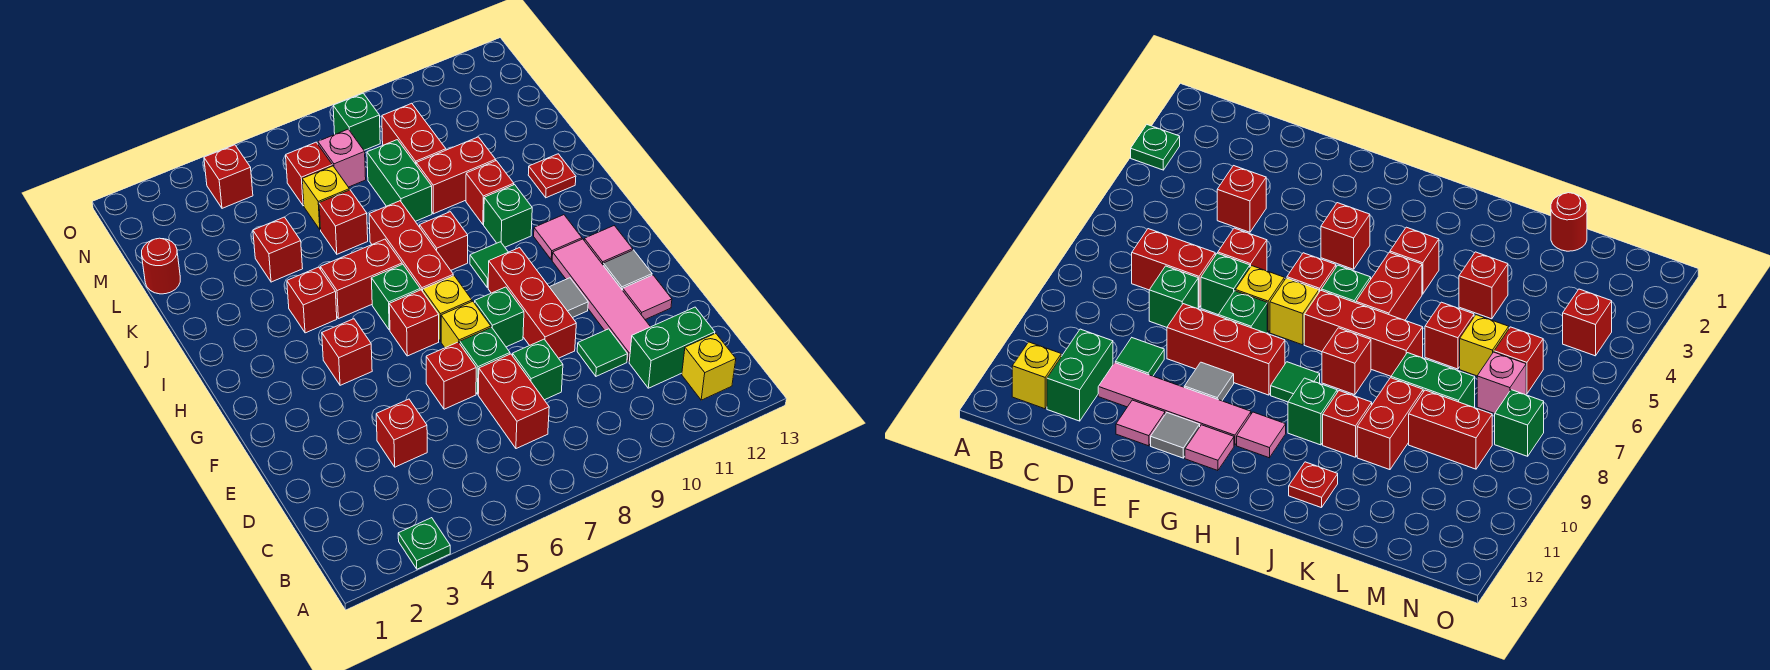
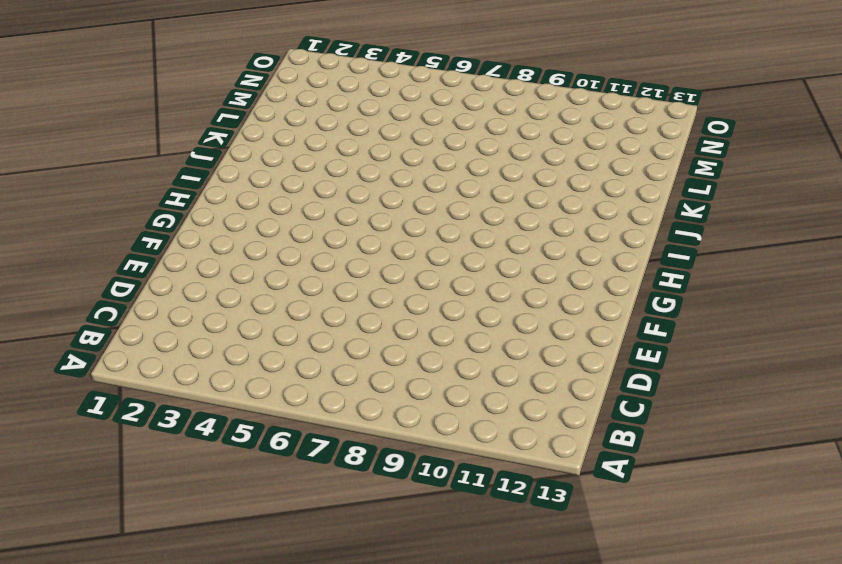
none -> green plate A3 level 1
none -> yellow brick B12 level 1
none -> red brick C7:D7 level 1
none -> green brick C11:C12 level 1

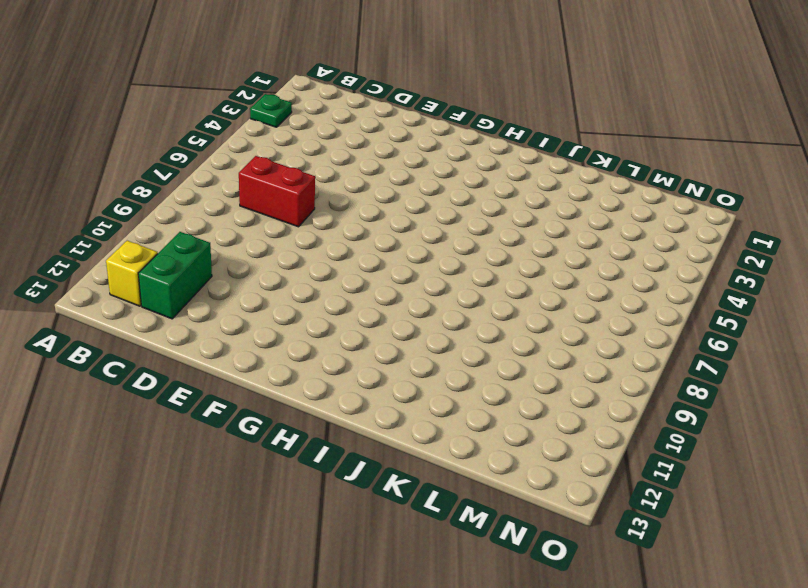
none -> red brick D4 level 1
none -> green brick D8 level 1
none -> green tile D10 level 1
none -> pink tile D11:G11 level 1

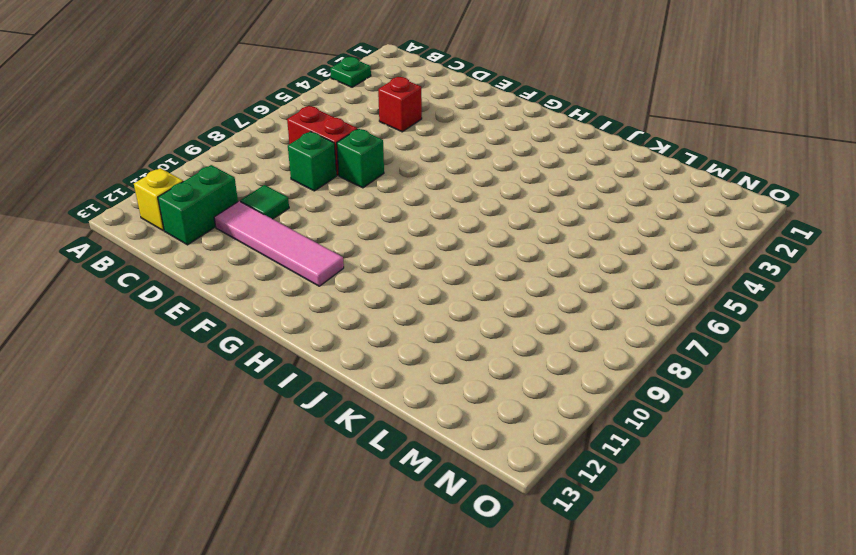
none -> red brick E6 level 1
none -> red brick E9:G9 level 1
none -> pink tile E12 level 1
none -> yellow brick F7 level 1

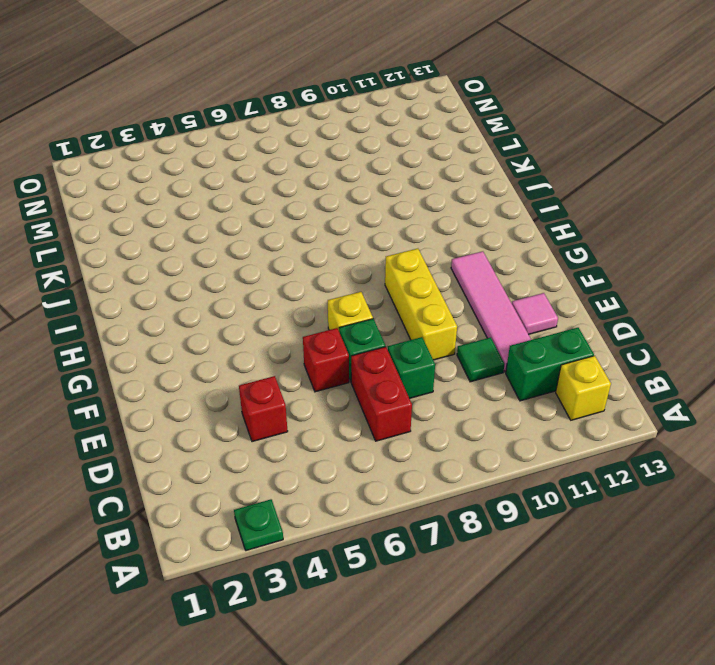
yellow brick E9:G9 level 1 -> red brick E9:G9 level 1
none -> green brick F8 level 1
none -> grey tile F10 level 1
none -> grey tile F12 level 1
none -> red brick G4 level 1

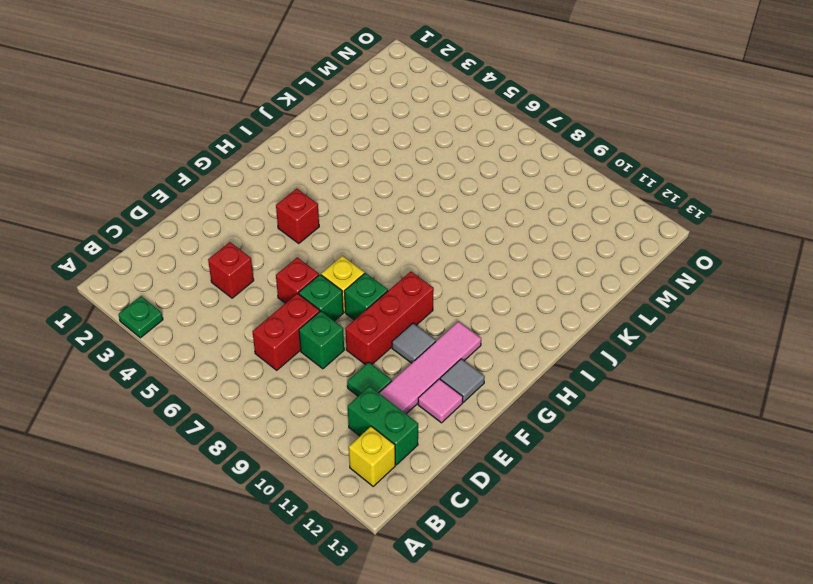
none -> red brick G6 level 1
none -> yellow brick G7 level 1
none -> pink tile G12 level 1
none -> green brick H6 level 1

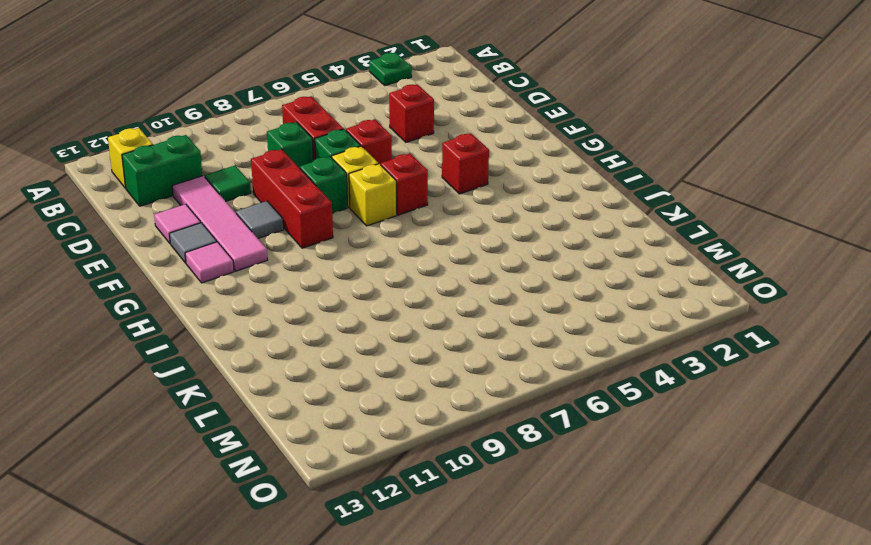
none -> green brick H6 level 1
none -> red brick H7:J7 level 1
none -> green tile H9 level 1
none -> pink tile H11 level 1

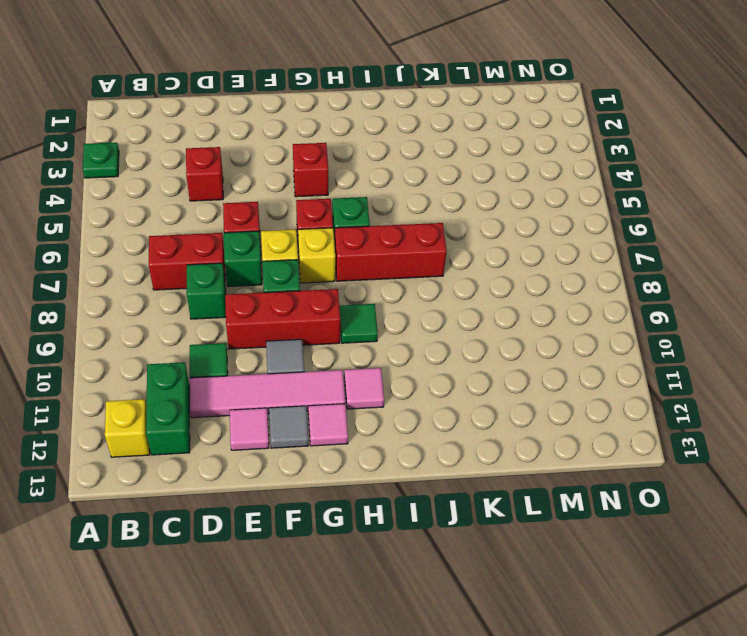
none -> red brick I4 level 1
none -> red brick I5:I6 level 1
none -> red brick I8 level 1
none -> green brick I10 level 1

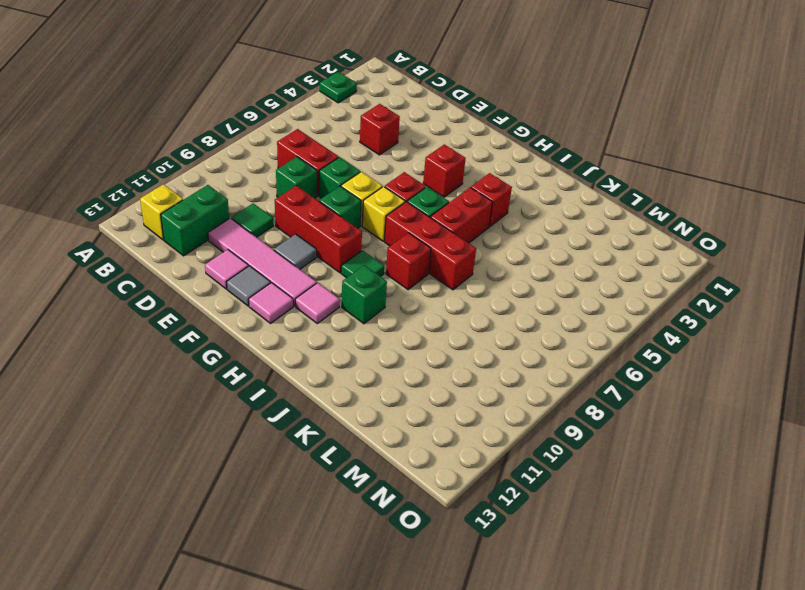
none -> red brick E6 level 1
none -> red brick J10 level 1
none -> red plate J12 level 1
none -> red brick K4 level 1

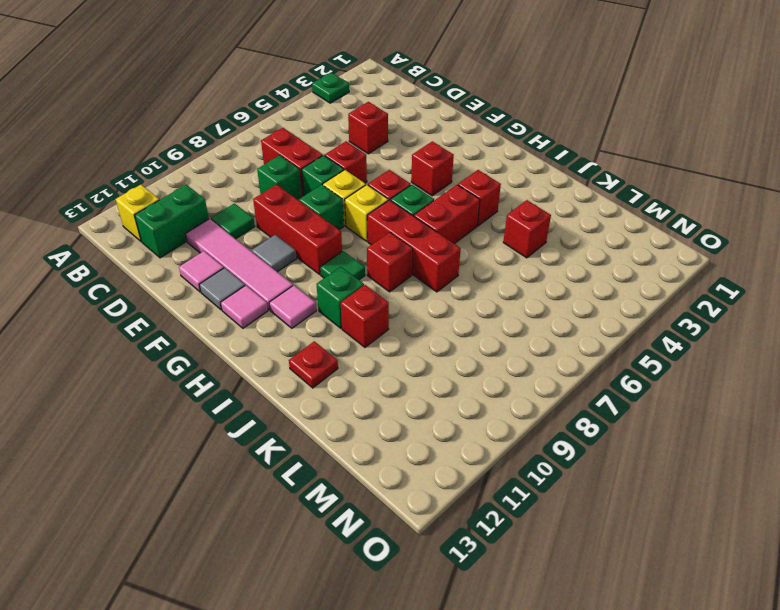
none -> red brick K6 level 1
none -> green brick K8:L8 level 1
none -> red brick K9:K10 level 1
none -> red round brick L1 level 1

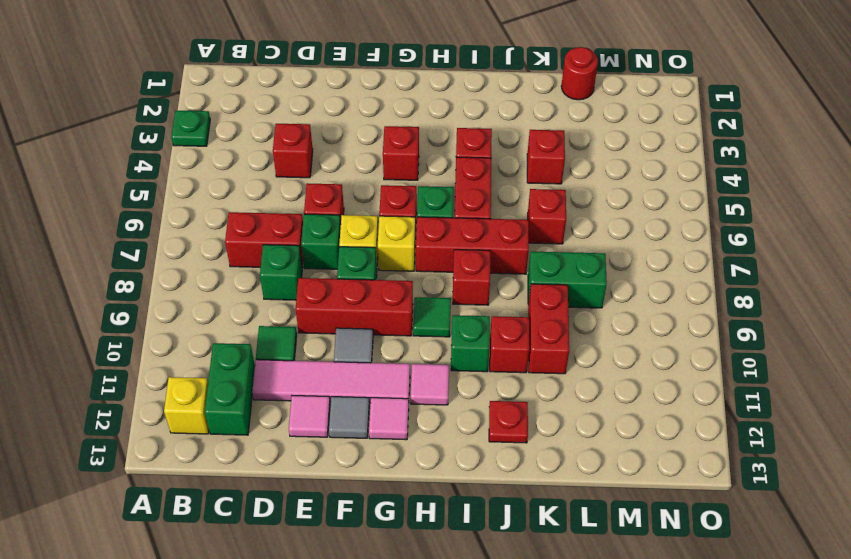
none -> yellow brick L6 level 1
none -> red brick L9:M9 level 1
none -> red brick M6 level 1
none -> pink brick M7 level 1

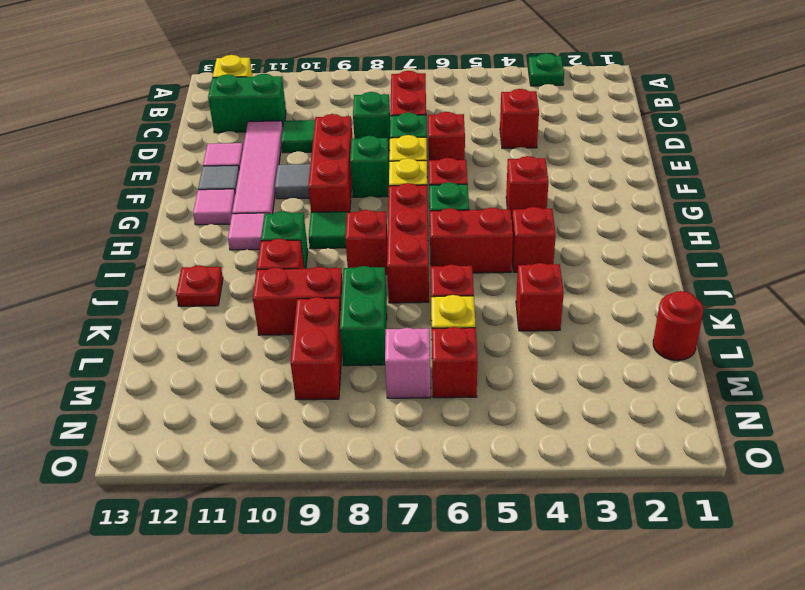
none -> red brick N4 level 1
none -> green brick N8 level 1

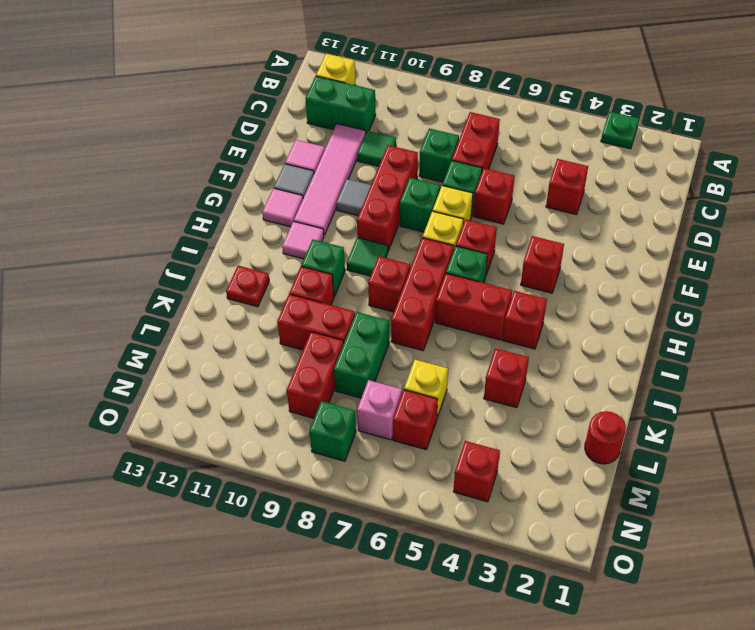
none -> red brick K6 level 1

